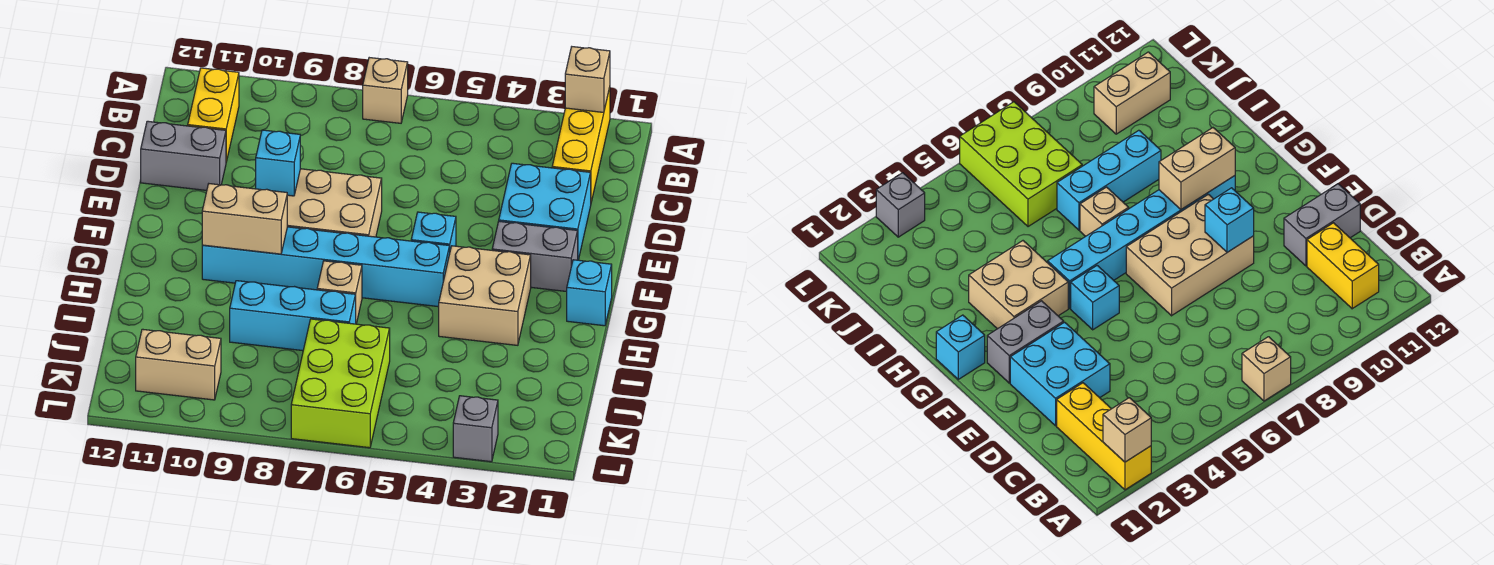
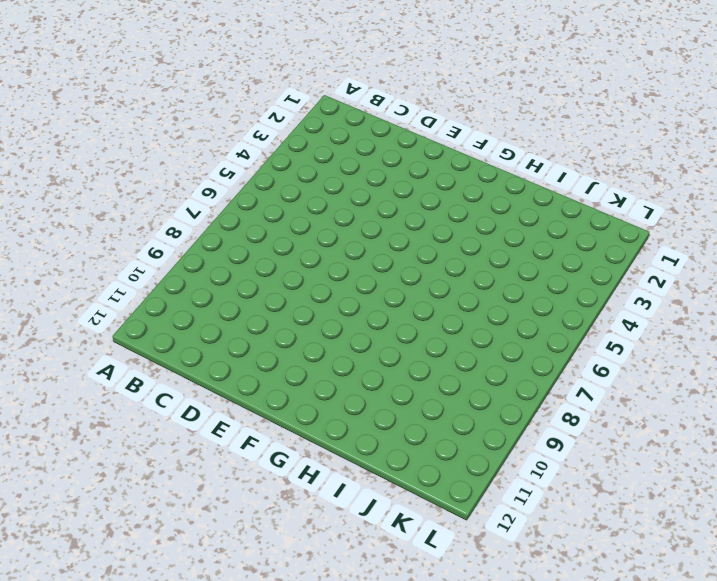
none -> yellow brick A2:C2 level 1
none -> tan brick A7 level 1
none -> yellow brick B11:C11 level 1

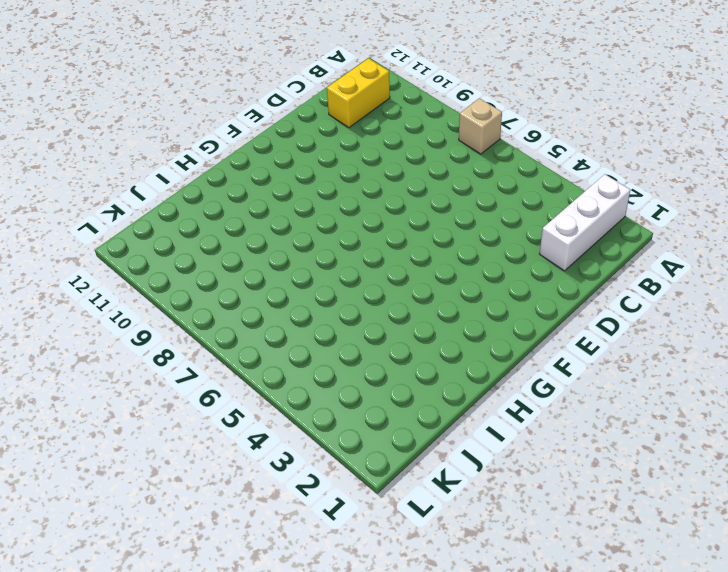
white brick A2:C2 level 1 -> yellow brick A2:C2 level 1
none -> cyan brick D2:E3 level 1
none -> grey brick D11:D12 level 1
none -> tan brick E7:F9 level 1

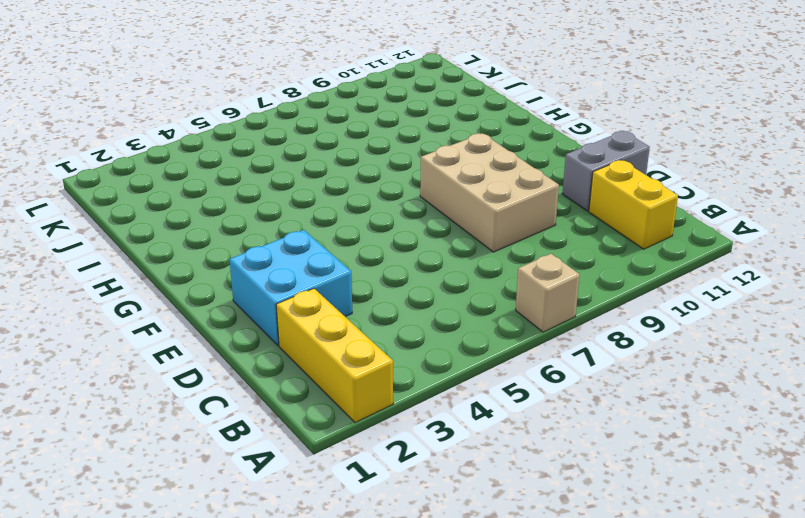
tan brick D8:F9 level 1 -> tan brick E7:F9 level 1
none -> grey brick F2:F3 level 1
none -> cyan brick F5 level 1
none -> cyan brick G1 level 1

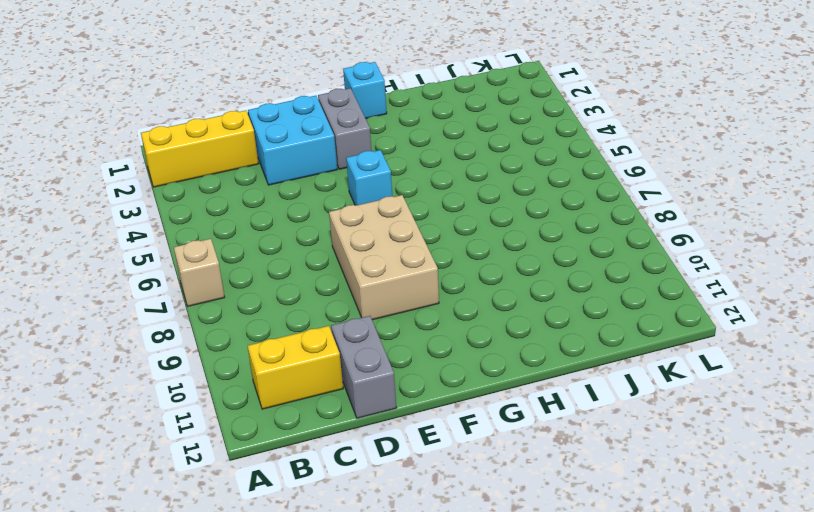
none -> tan brick G3:H4 level 1
none -> cyan brick G5:G10 level 1
none -> tan brick H7 level 1

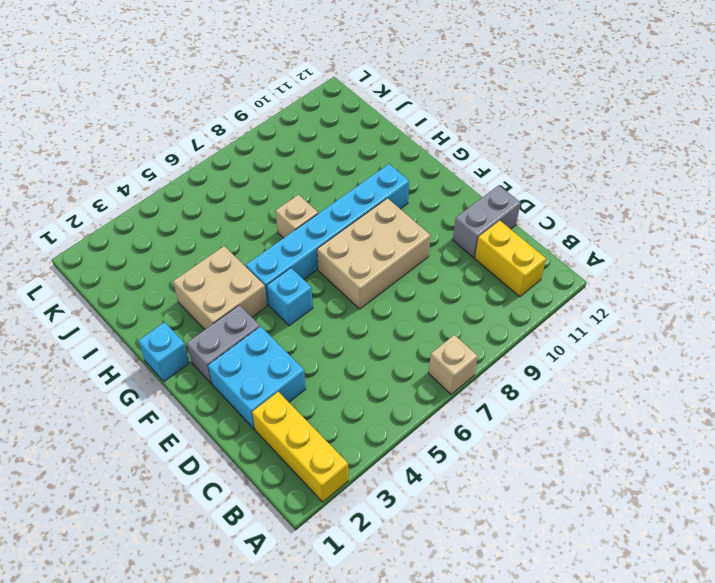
none -> cyan brick I7:I9 level 1
none -> lime brick J6:L7 level 1
none -> tan brick K10:K11 level 1

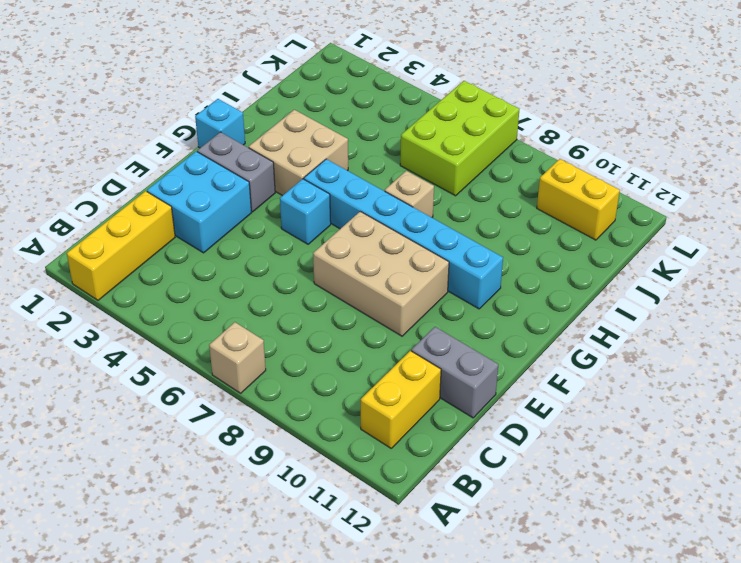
yellow brick K10:K11 level 1 -> tan brick K10:K11 level 1
none -> cyan brick I7:I9 level 1
none -> grey brick L3 level 1
none -> tan brick A2 level 2

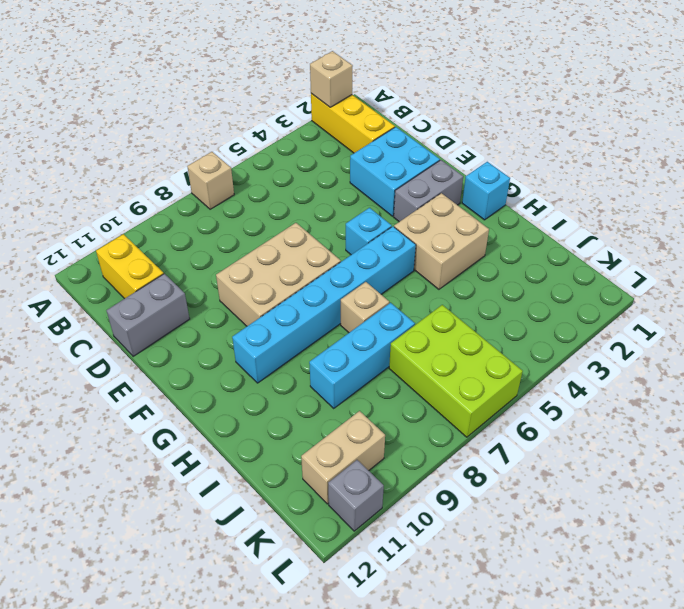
grey brick L11 level 1 -> grey brick L3 level 1
none -> cyan brick E9 level 2
none -> tan brick G9:G10 level 2

